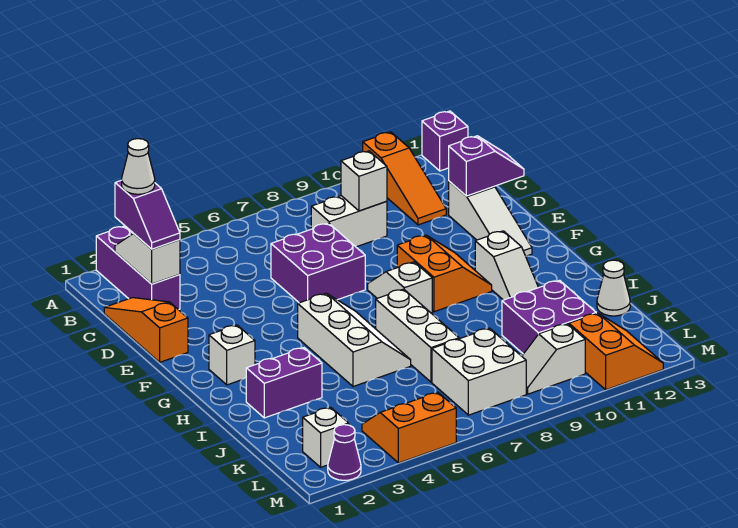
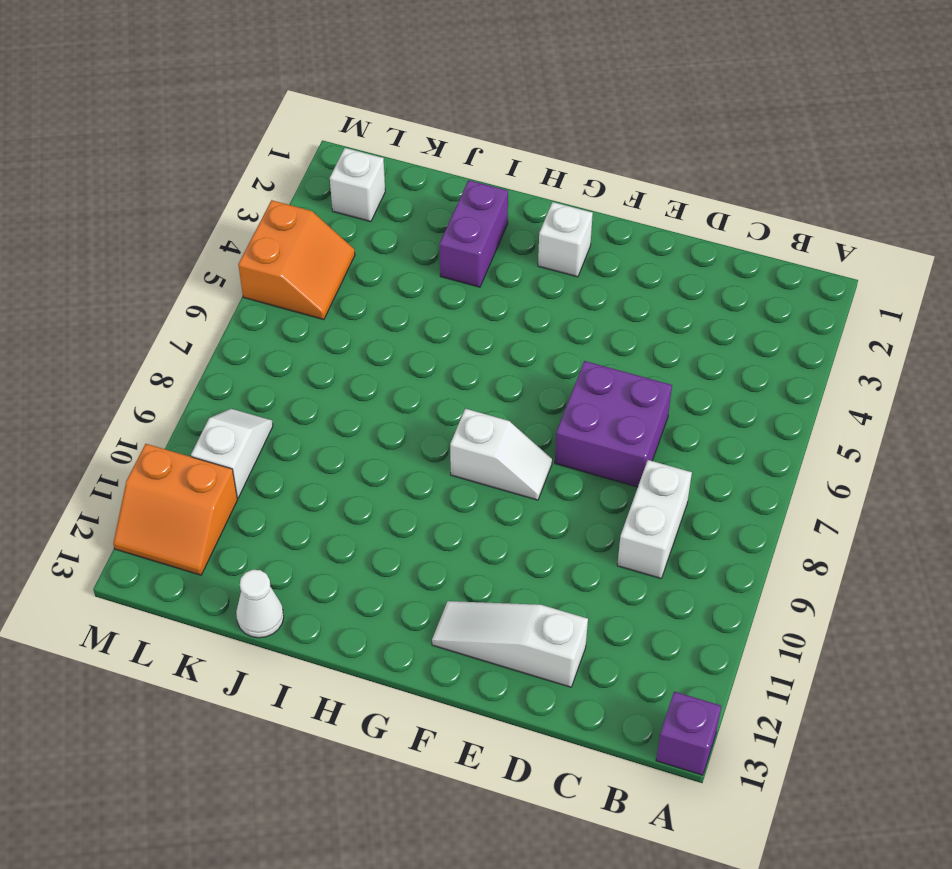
none -> purple brick A2:C2 level 1
none -> orange slope A11:C11 level 1 top A
none -> orange slope C1:E1 level 1 top E

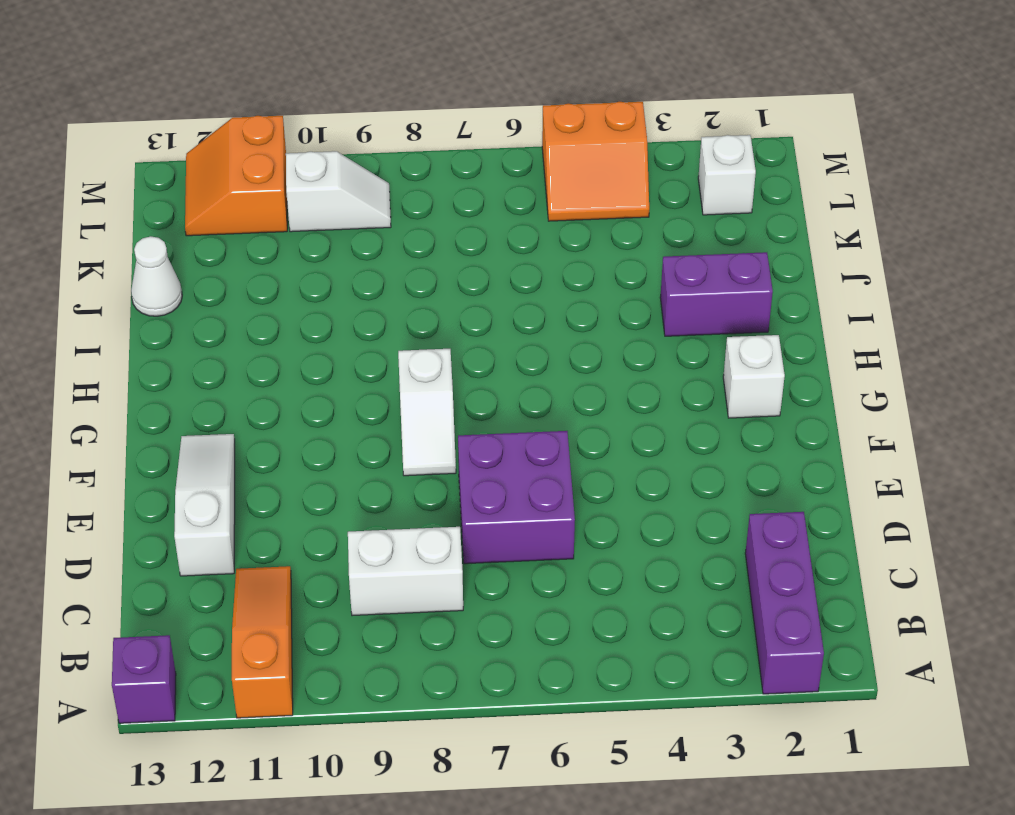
none -> orange slope C1:E1 level 1 top E
none -> orange slope F9:G10 level 1 top 9
none -> white slope G5:I6 level 1 top 5

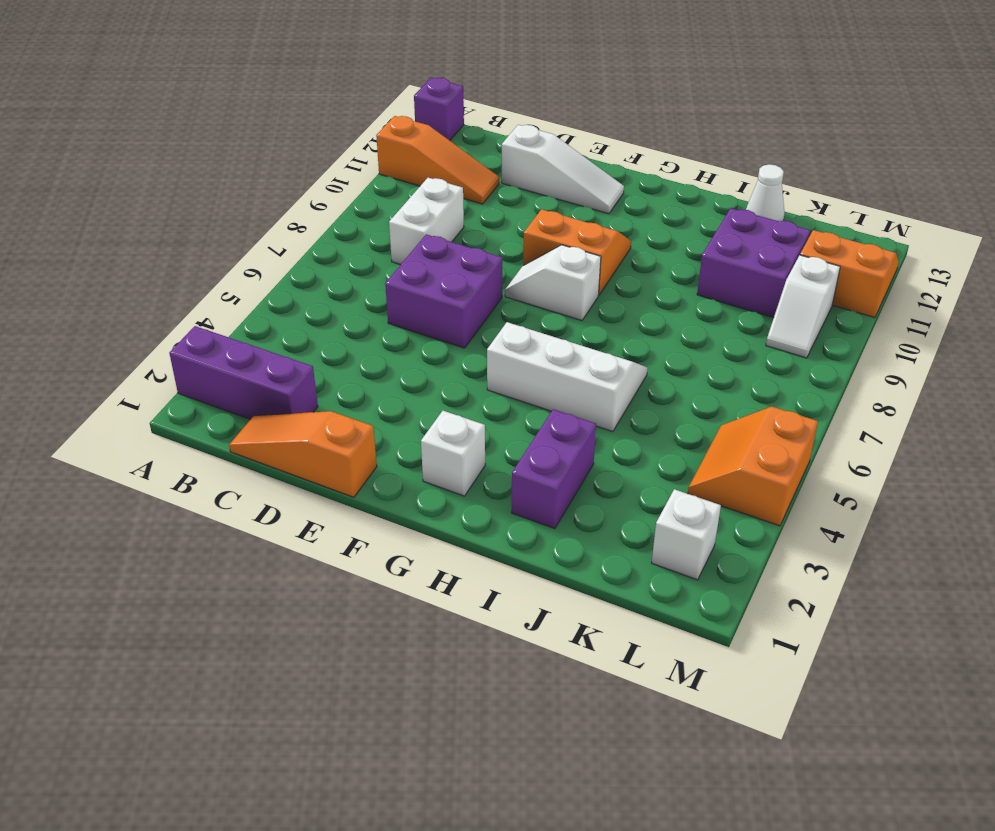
none -> white slope G11:H11 level 1 top G
none -> white brick H7:J7 level 1
none -> white brick K7:L8 level 1

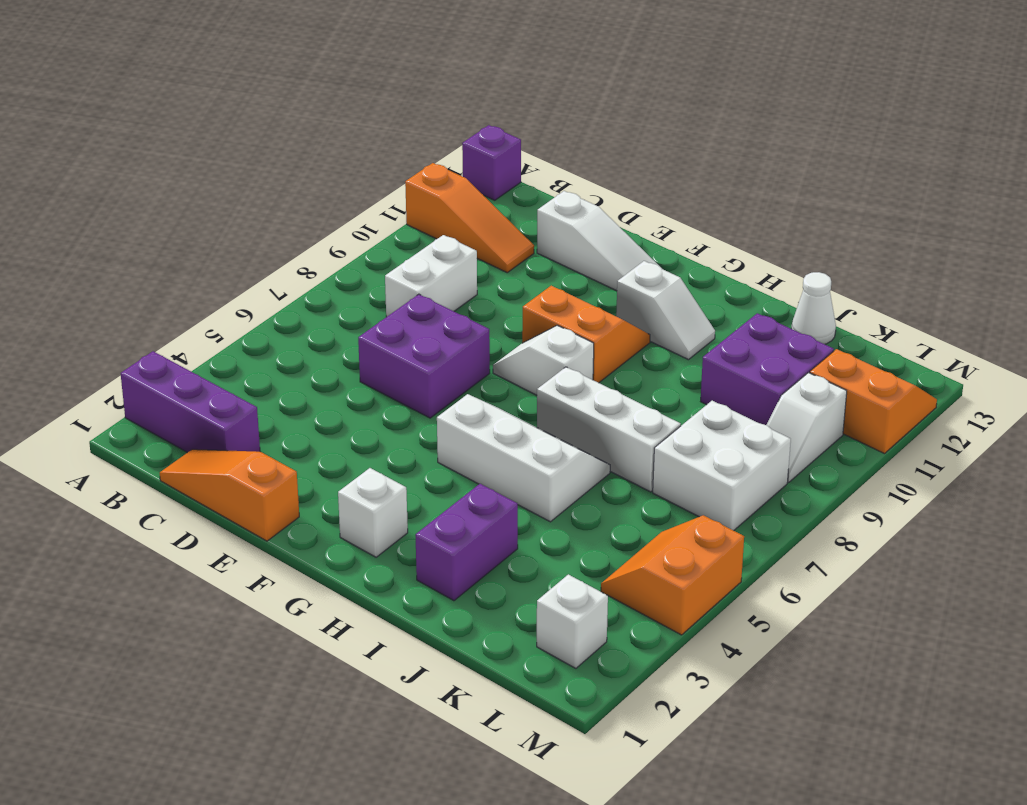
none -> purple cone M2 level 1
none -> white slope B2:C2 level 2 top C
none -> white brick C9 level 2

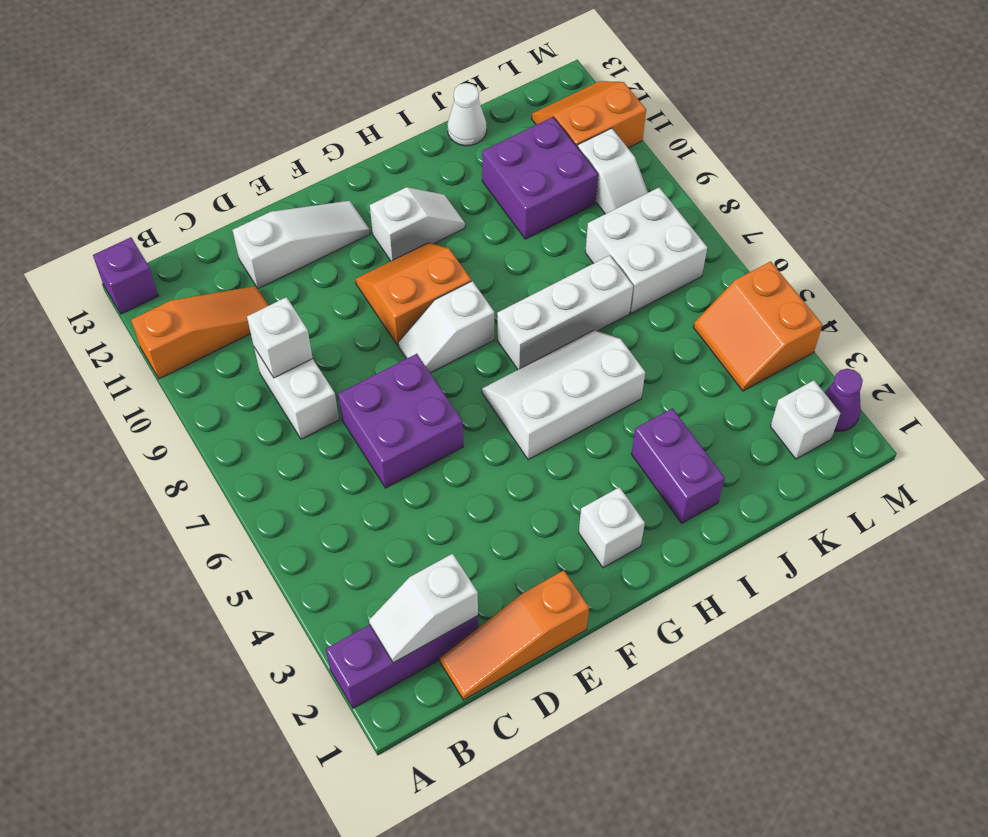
none -> purple slope D12:D13 level 2 top 12
none -> purple slope B2:C2 level 3 top B
none -> white cone B2 level 4

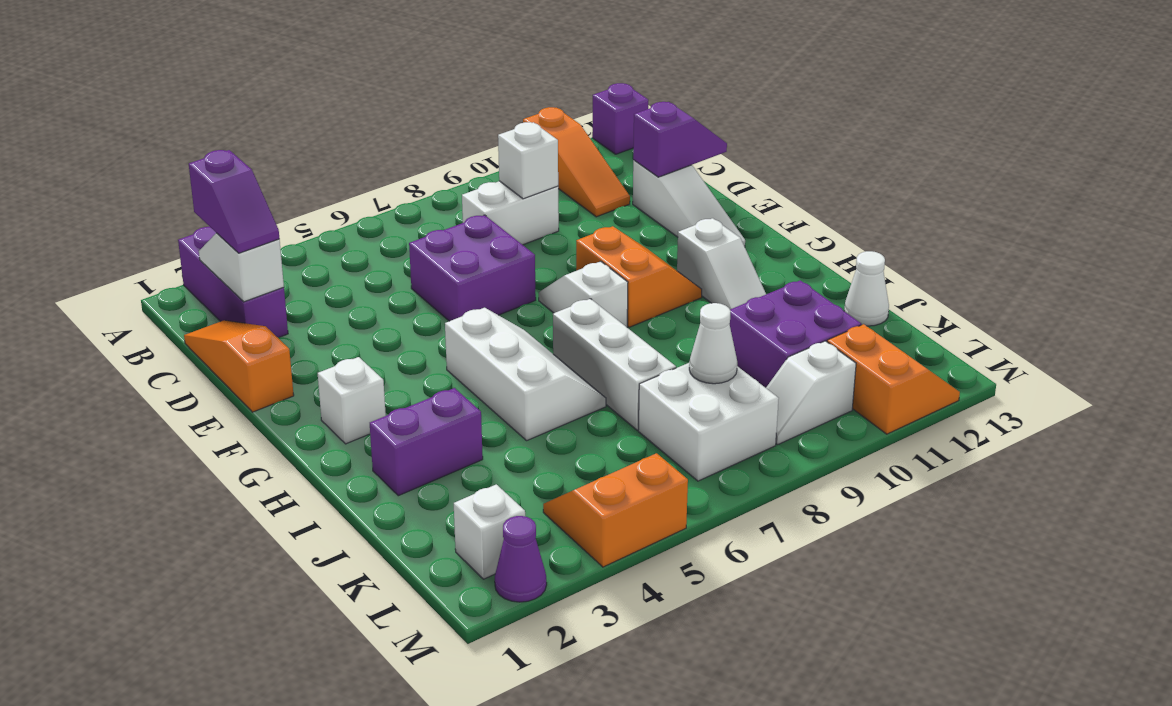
white cone K8 level 2 -> white cone B2 level 4

